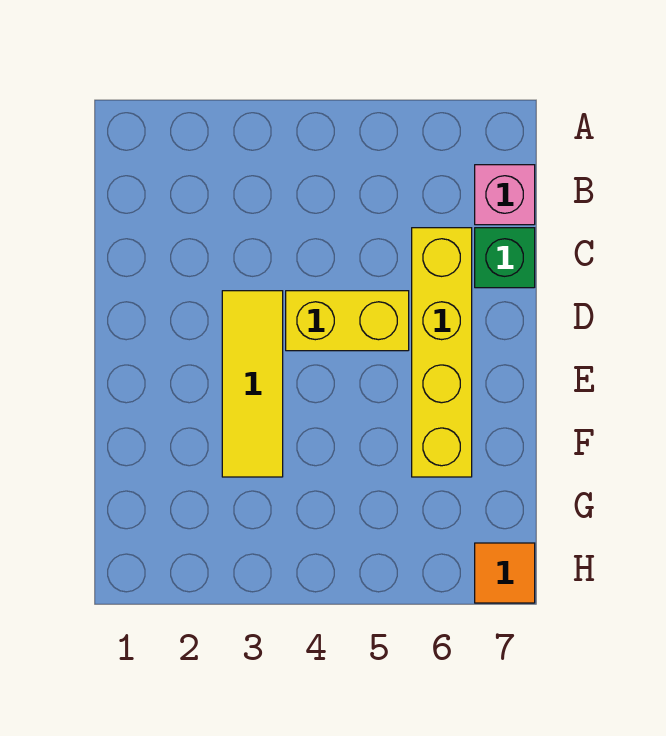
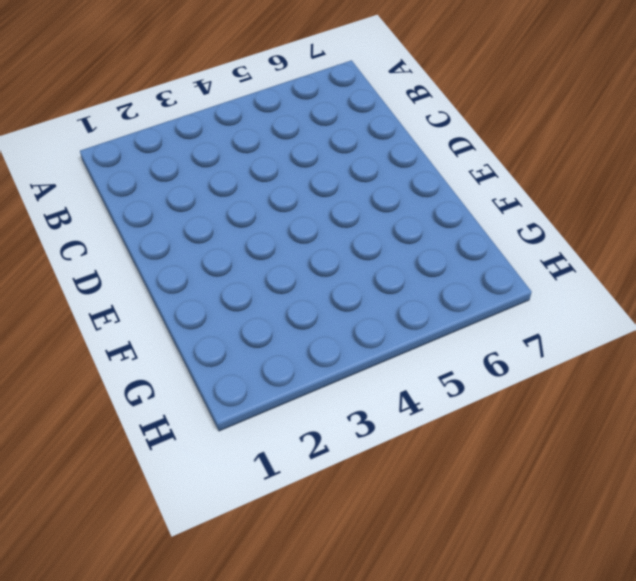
none -> pink brick B7 level 1
none -> yellow brick C6:F6 level 1

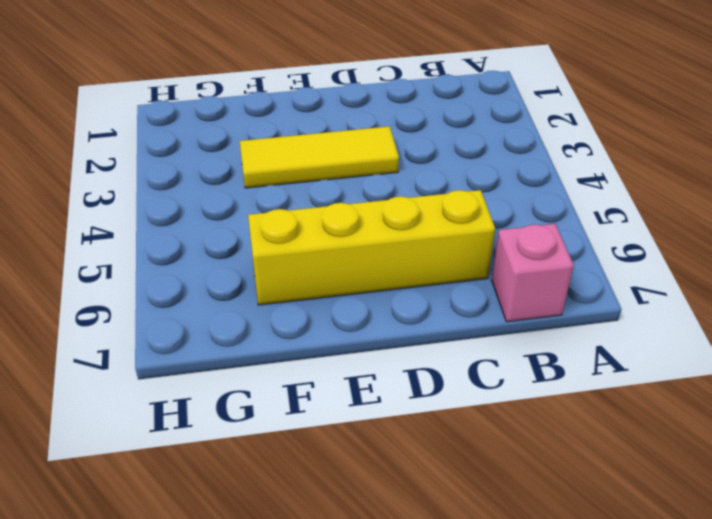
none -> green brick C7 level 1
none -> yellow brick D4:D5 level 1

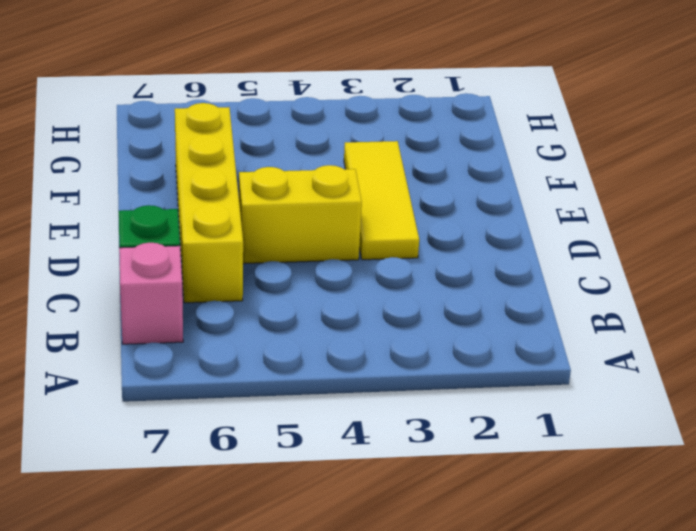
none -> orange tile H7 level 1

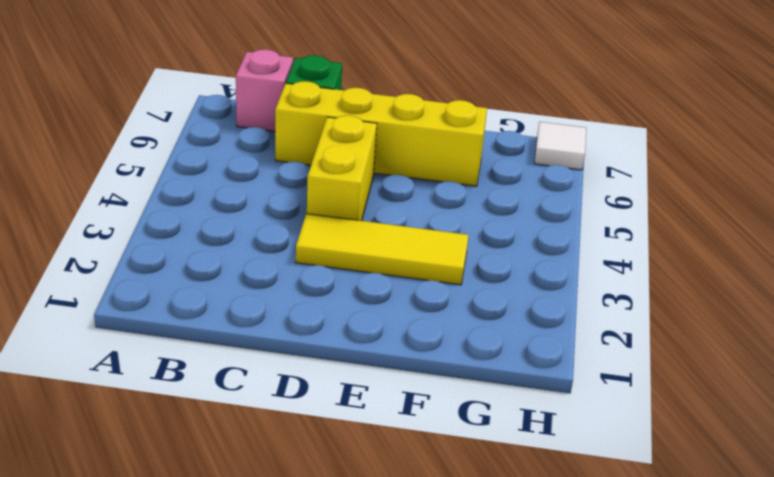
white tile H7 level 1 -> orange tile H7 level 1

